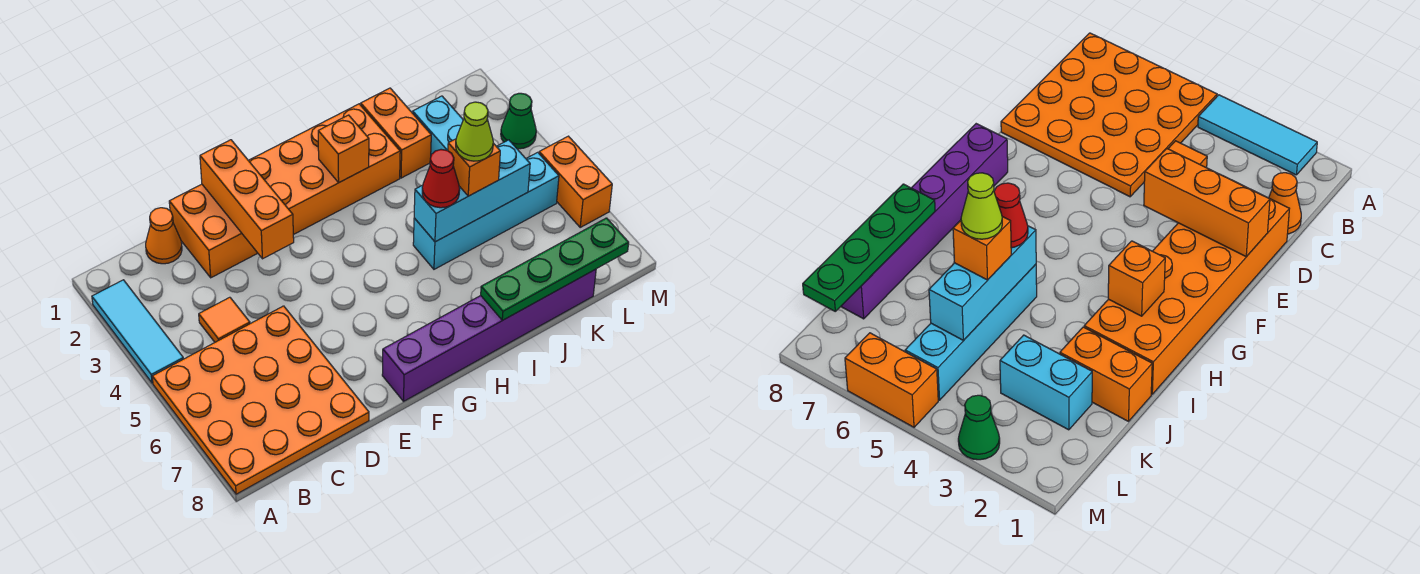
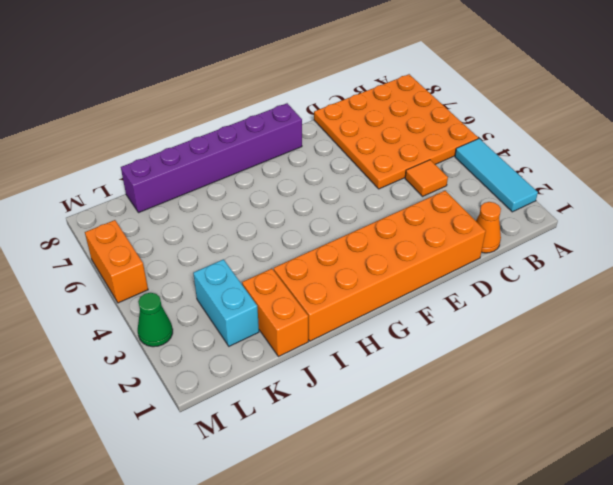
none -> cyan brick I5:L5 level 1
none -> orange brick E1:E3 level 2
none -> orange brick H2 level 2

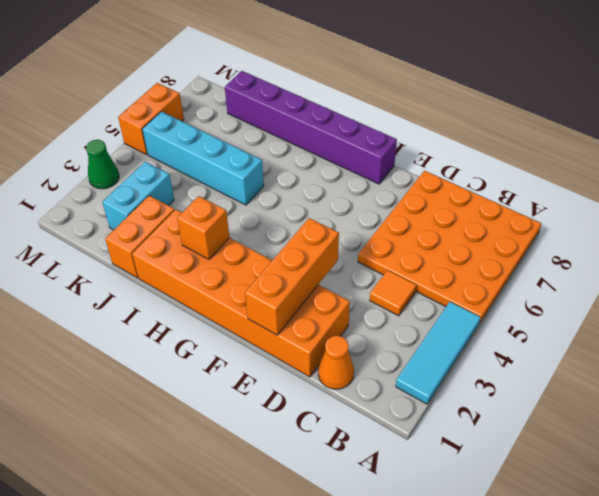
none -> cyan brick I5:K5 level 2
none -> green plate I8:L8 level 2
none -> red cone I5 level 3

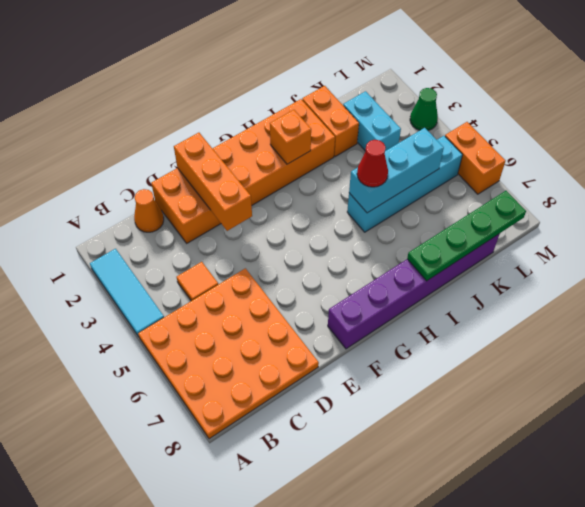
none -> orange brick J5 level 3
none -> lime cone J5 level 4

